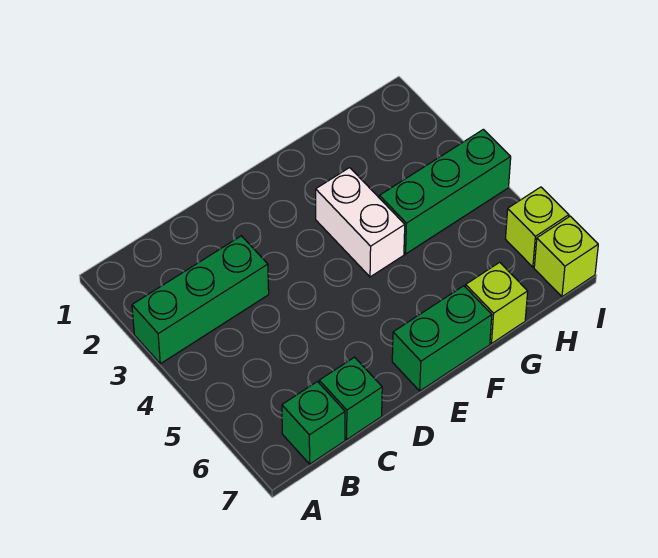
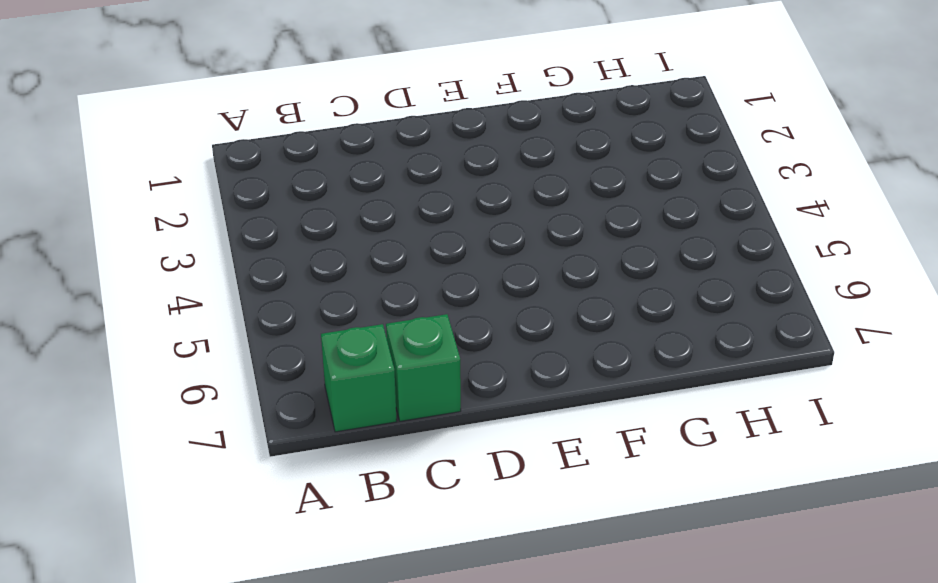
none -> green brick A3:C3 level 1
none -> green brick E7:F7 level 1

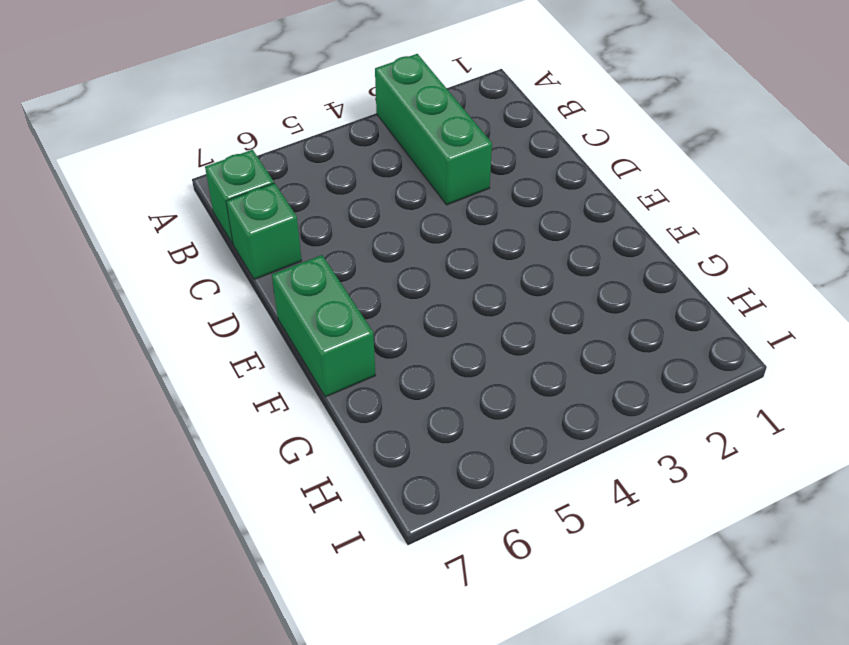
none -> white brick F3:F4 level 1
none -> green brick G4:I4 level 1

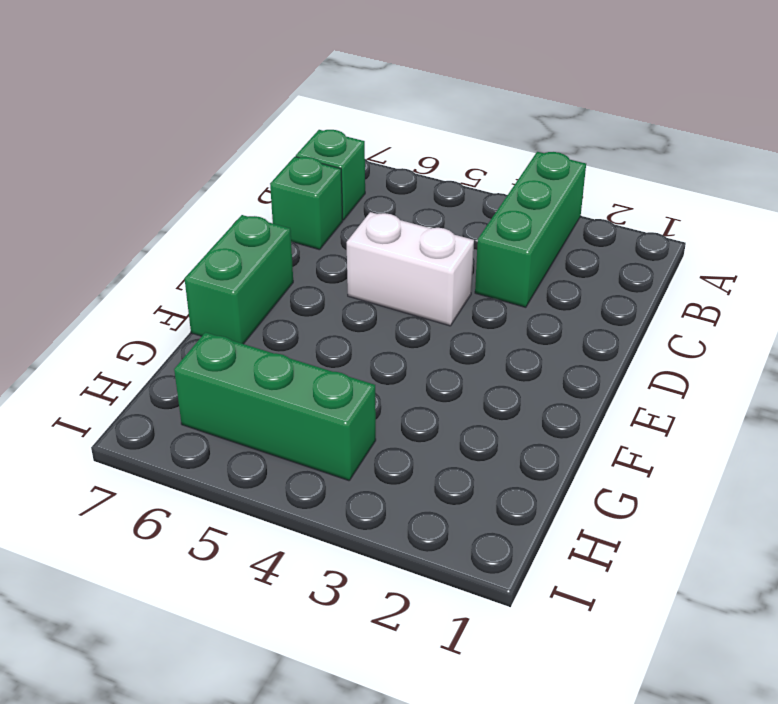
white brick D4:D5 level 1 -> white brick F3:F4 level 1
green brick H4:H6 level 1 -> green brick G4:I4 level 1
none -> lime brick G7 level 1
none -> lime brick I6 level 1

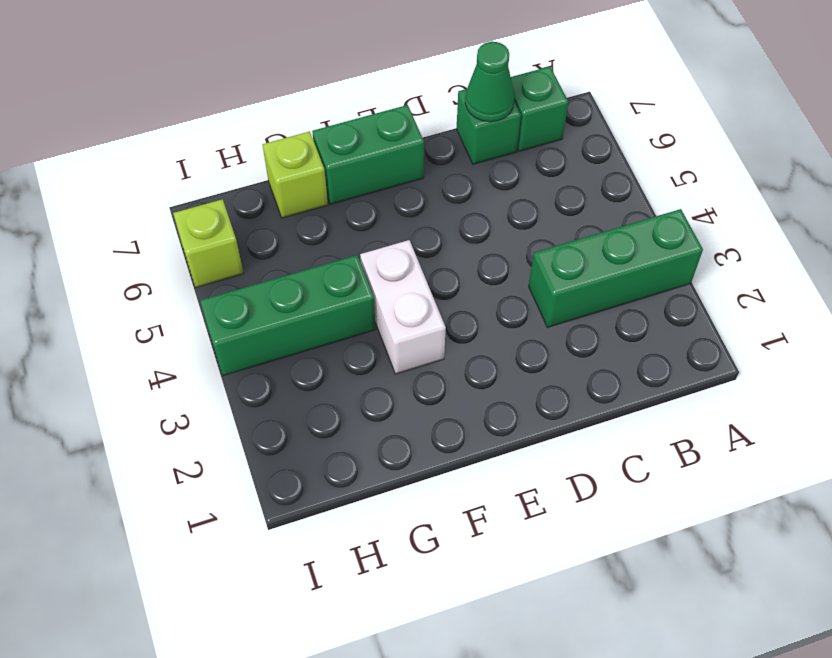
green cone C7 level 2 -> none
none -> lime brick I7 level 1

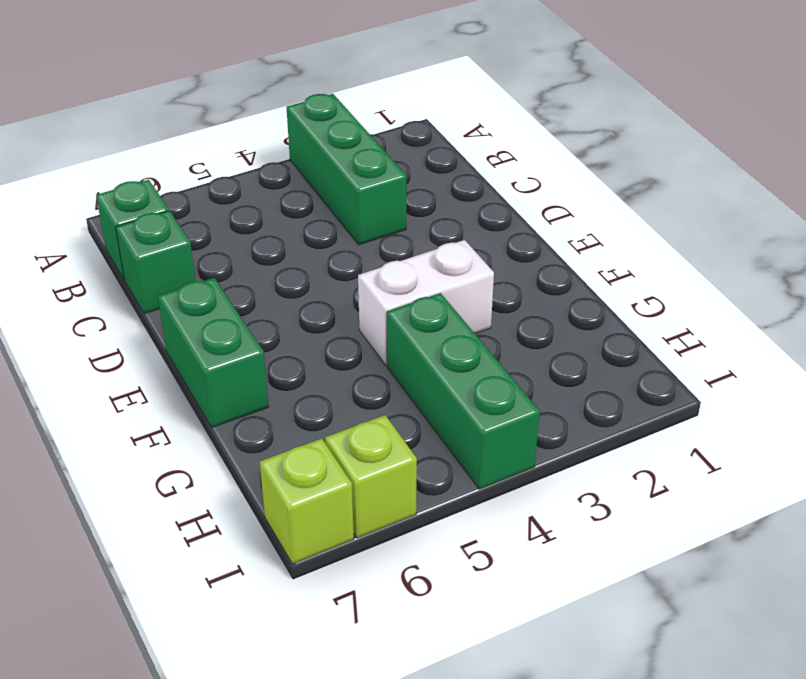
none -> lime brick G7 level 1

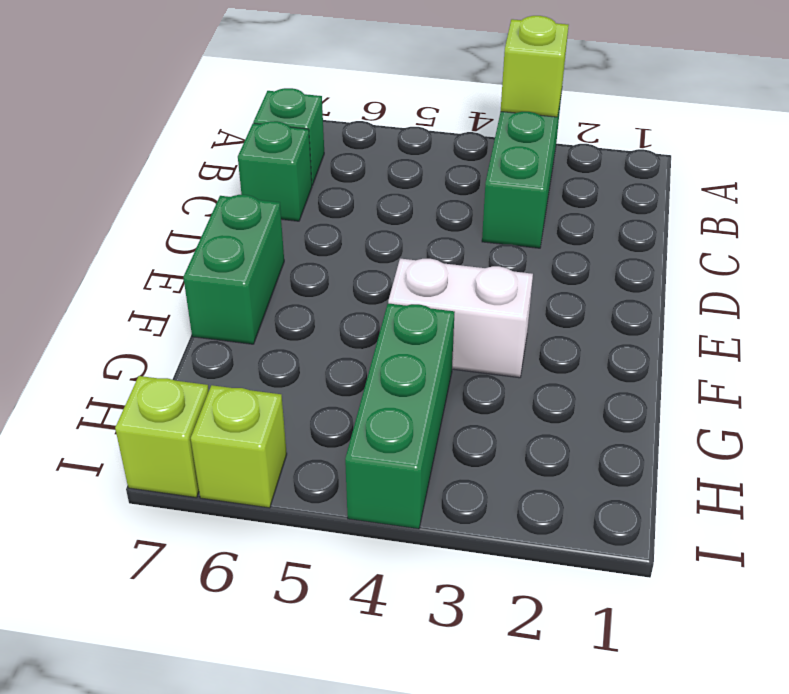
lime brick A3 level 2 -> lime brick G7 level 1

